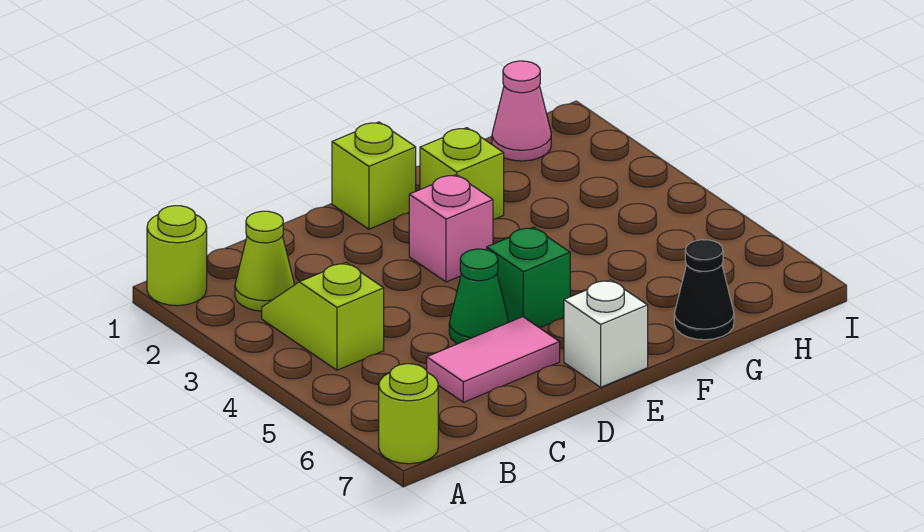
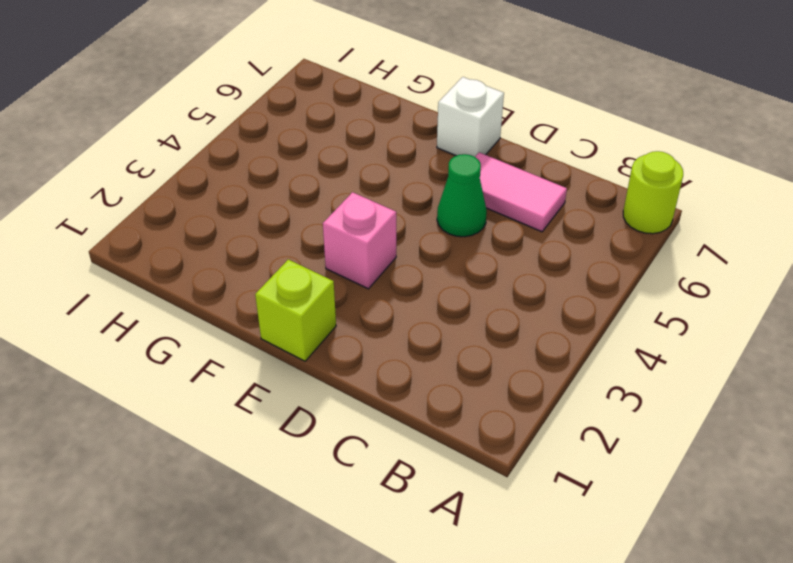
none -> lime round brick A1 level 1
none -> lime cone B2 level 1
none -> lime slope B3:B4 level 1 top 4

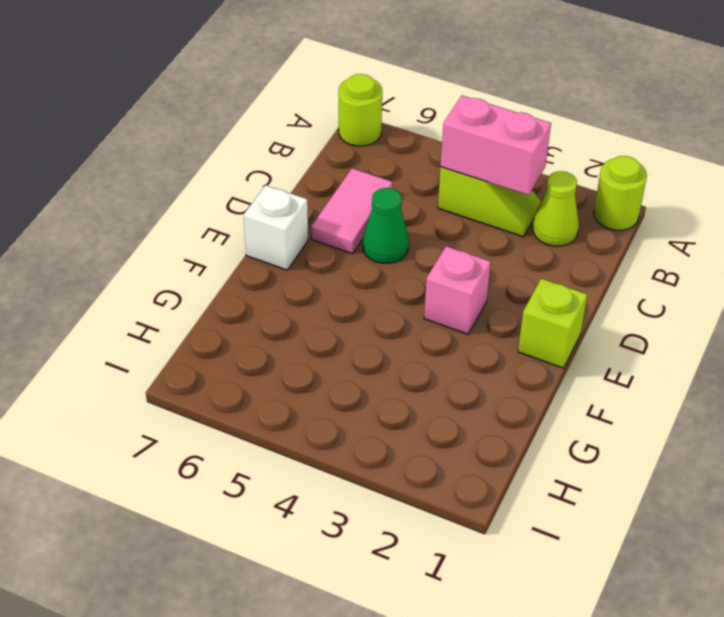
pink brick B3:B4 level 2 -> none
none -> green brick E5 level 1
none -> lime brick F2 level 1
none -> black cone G7 level 1

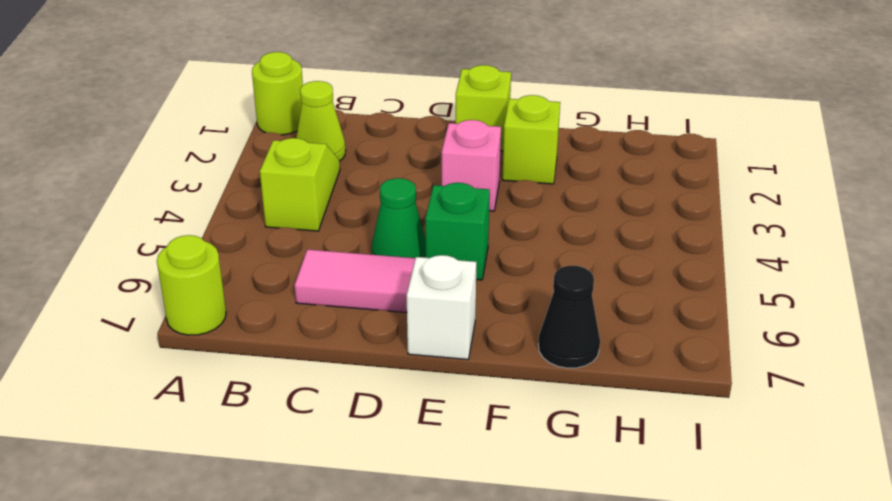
none -> pink cone H1 level 1

